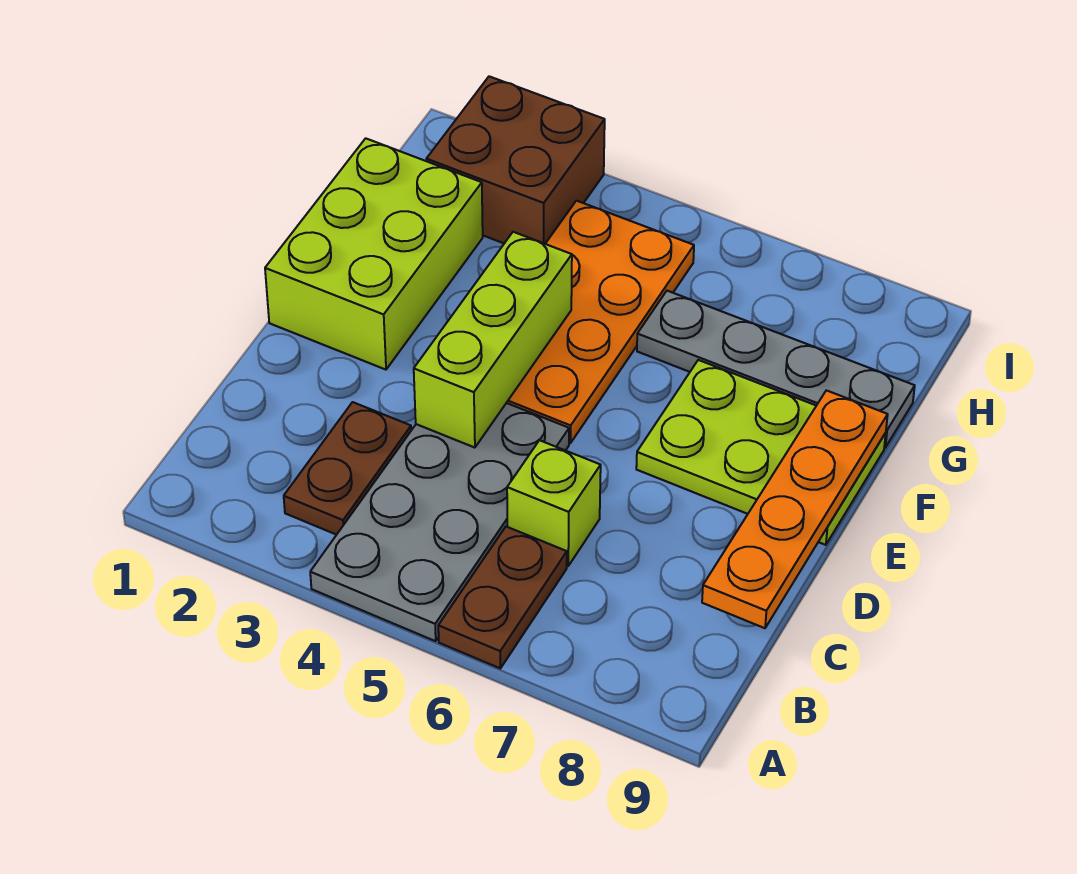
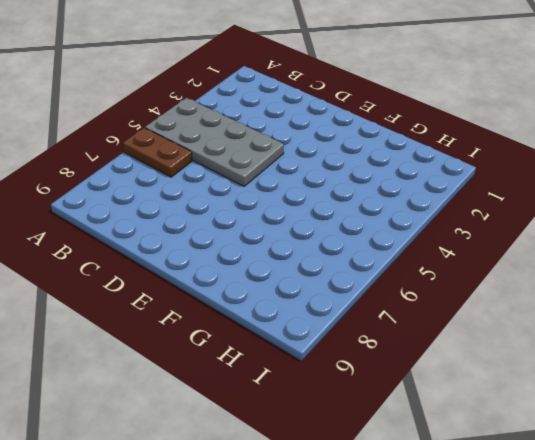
none -> brown plate B3:C3 level 1
none -> lime brick C6 level 1

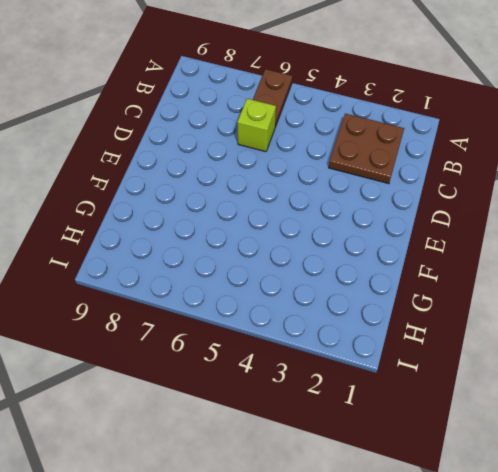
brown plate B2:C3 level 1 -> brown plate B3:C3 level 1
none -> grey plate A4:D5 level 1
none -> lime brick E1:G2 level 1

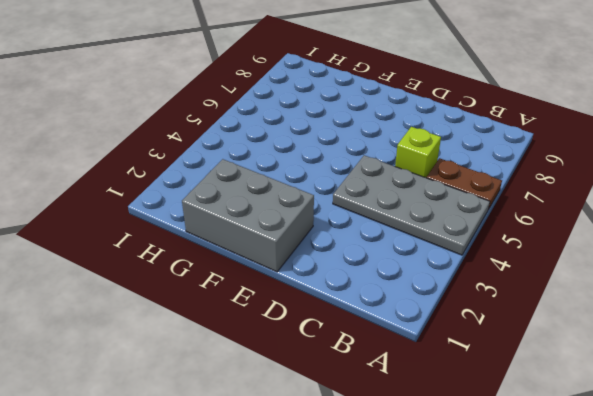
grey brick E1:G2 level 1 -> lime brick E1:G2 level 1
none -> brown plate B3:C3 level 1
none -> orange plate E4:H5 level 1

